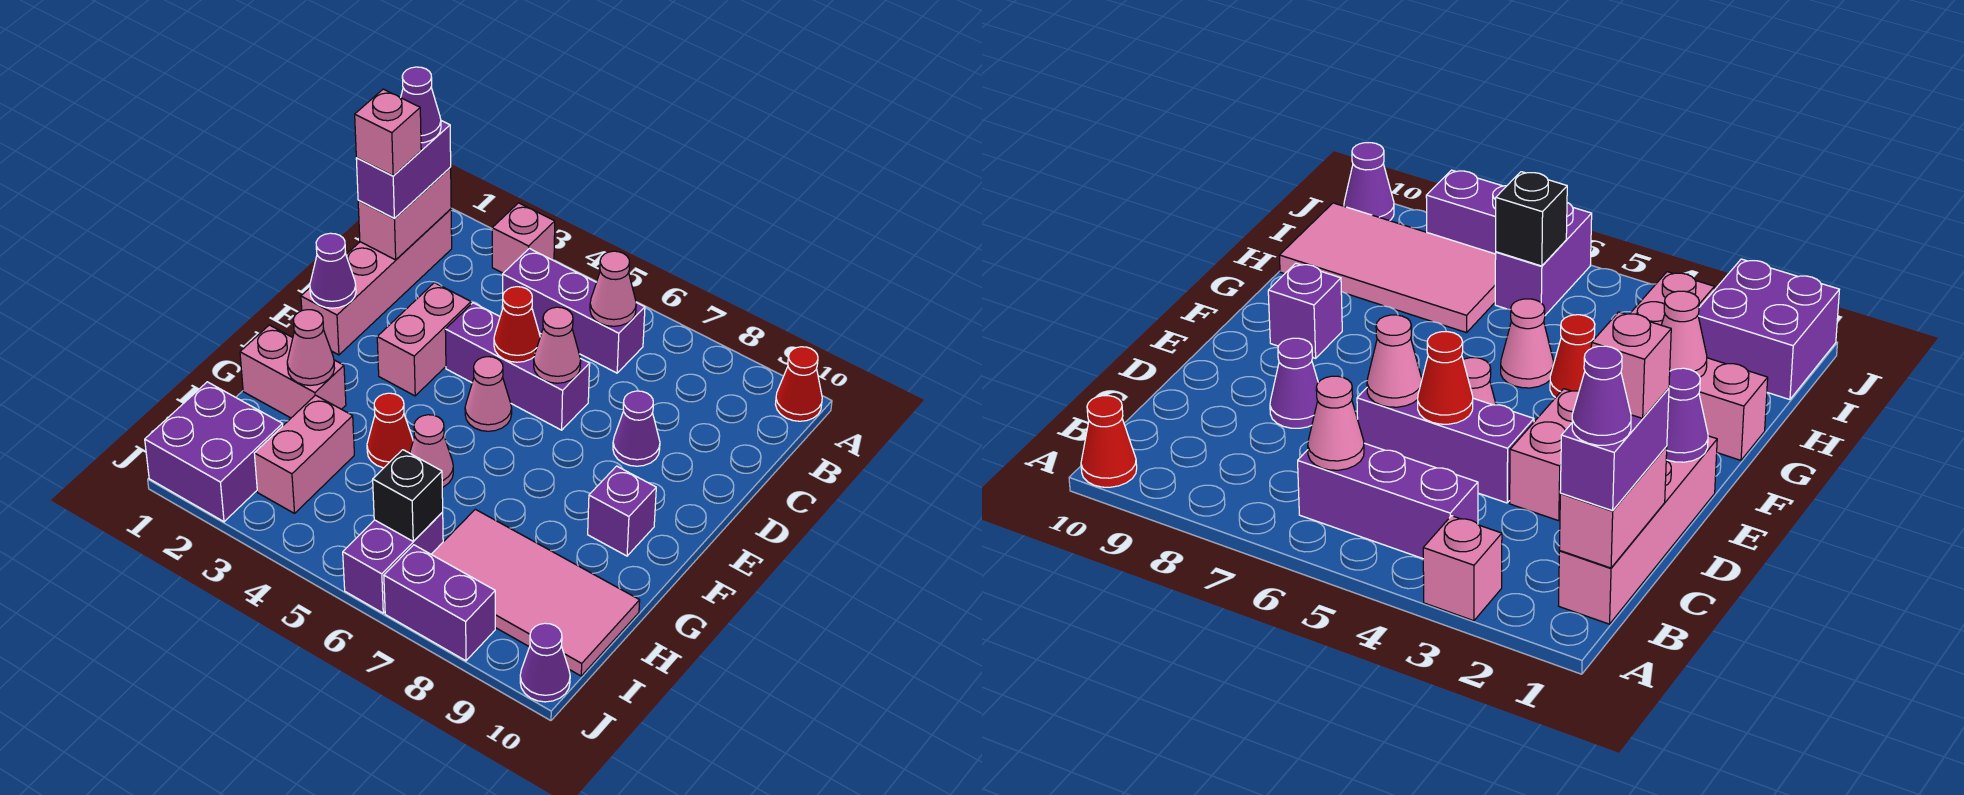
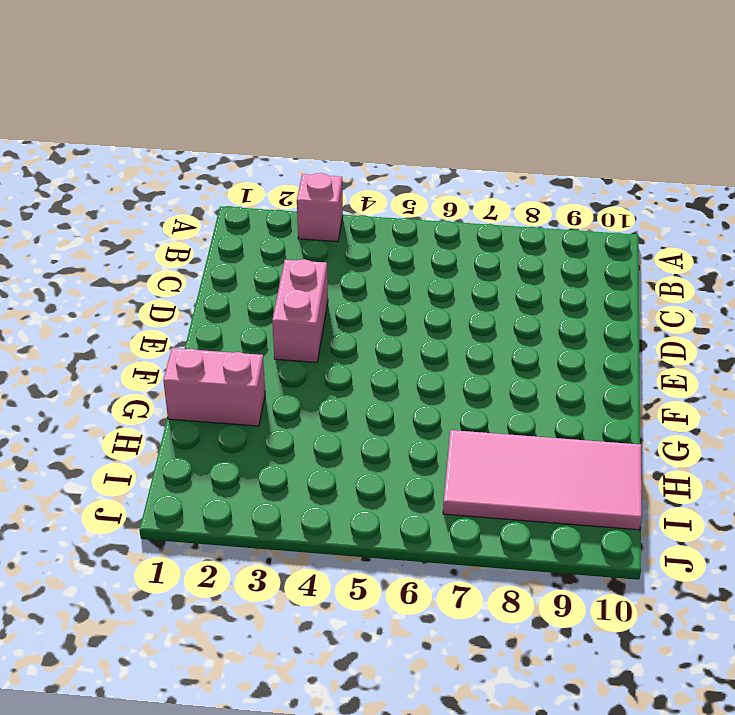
none -> red cone A10 level 1
none -> pink brick B1:E1 level 1
none -> purple brick B4:B6 level 1

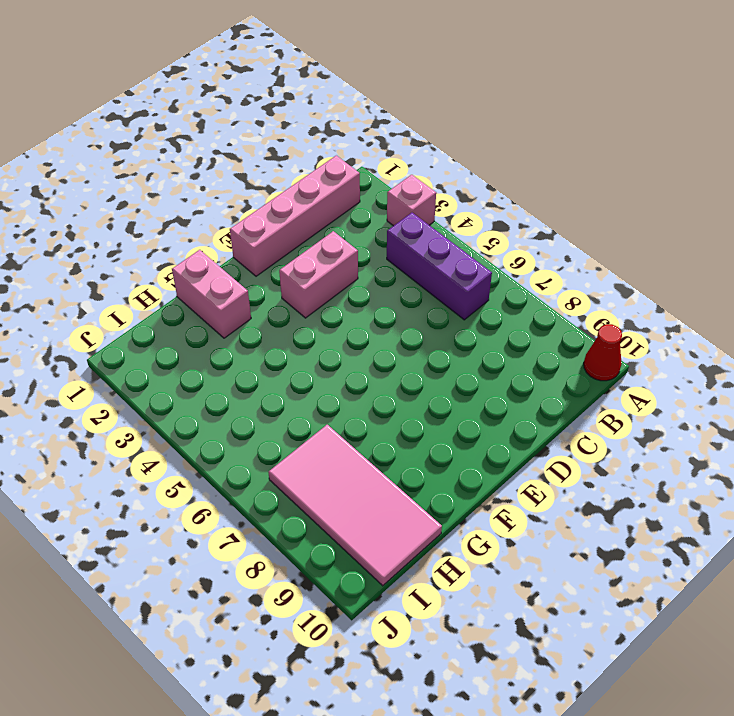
none -> purple brick D4:D6 level 1
none -> purple cone D8 level 1
none -> pink cone E5 level 1

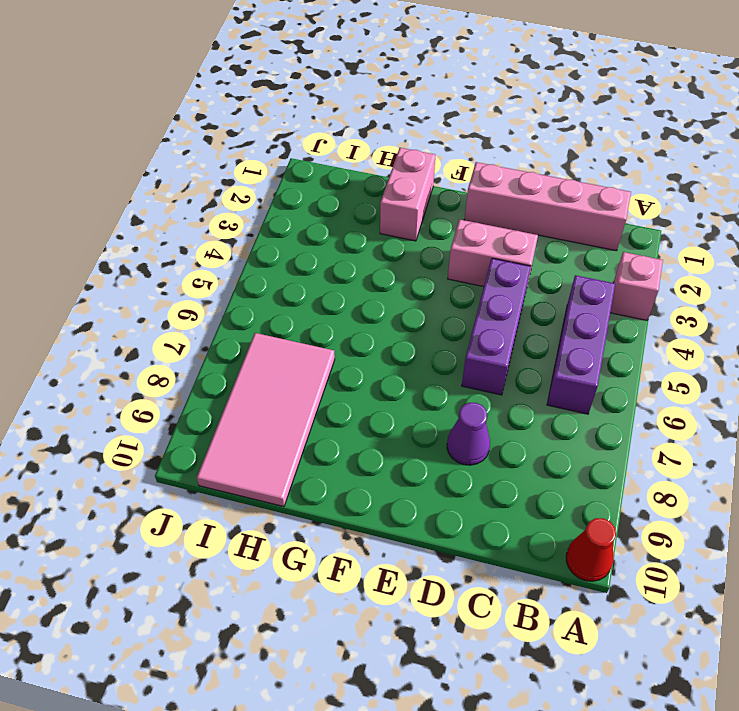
none -> pink cone E5 level 1
none -> purple brick F9 level 1
none -> red cone G4 level 1

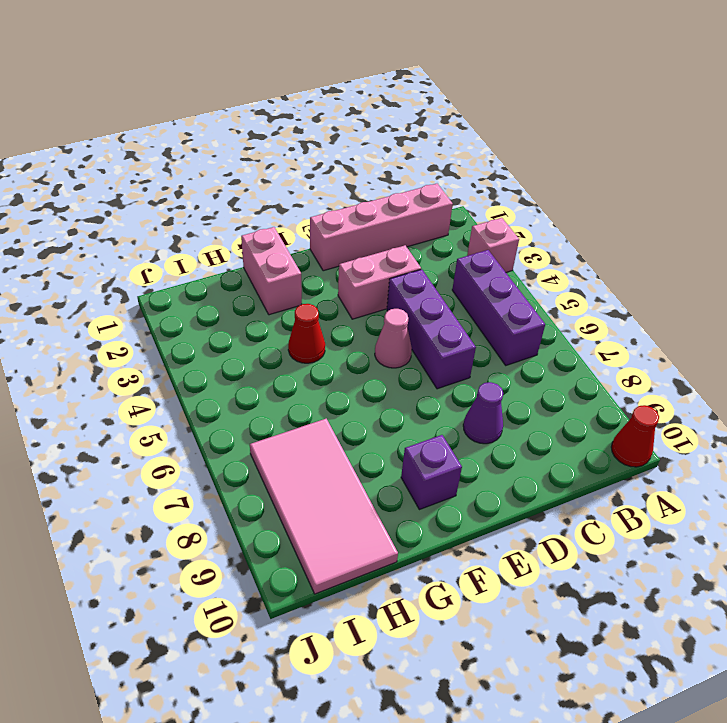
none -> pink cone G5 level 1
none -> pink brick H3:I3 level 1
none -> purple brick I1:J2 level 1

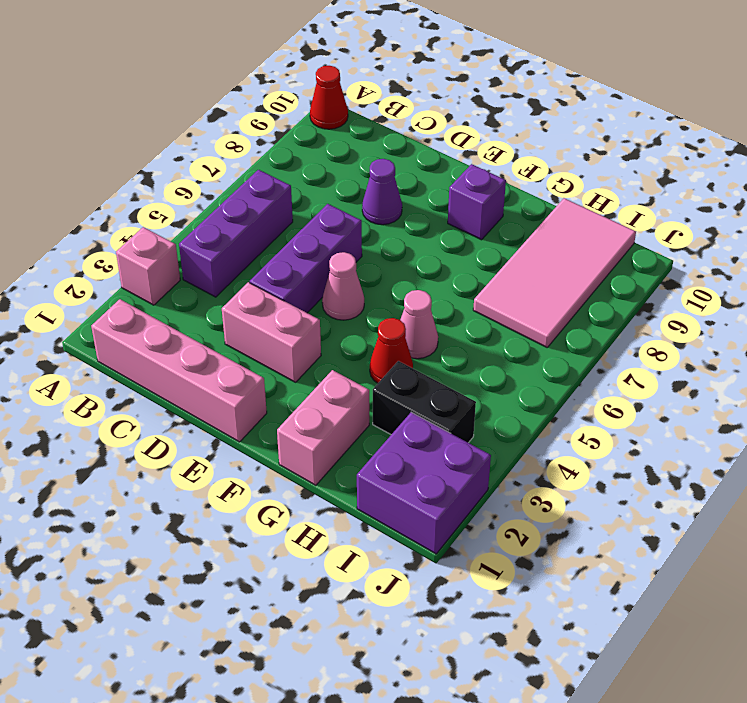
black brick H3:I3 level 1 -> pink brick H3:I3 level 1
none -> purple brick I6:J6 level 1
none -> purple brick J7:J8 level 1
none -> purple cone J10 level 1

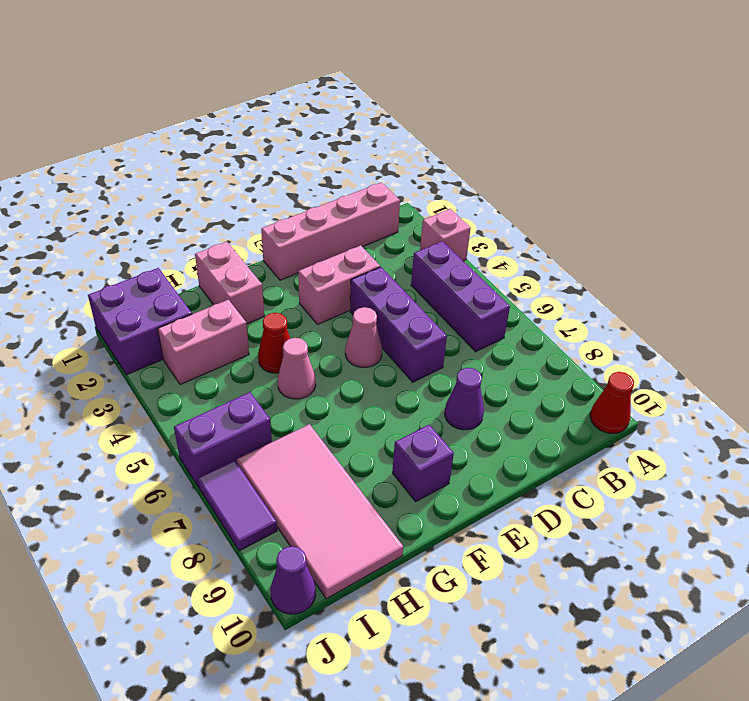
purple tile J7:J8 level 1 -> purple brick J7:J8 level 1
none -> pink brick B1:C1 level 2
none -> pink cone B6 level 2
none -> red cone D5 level 2

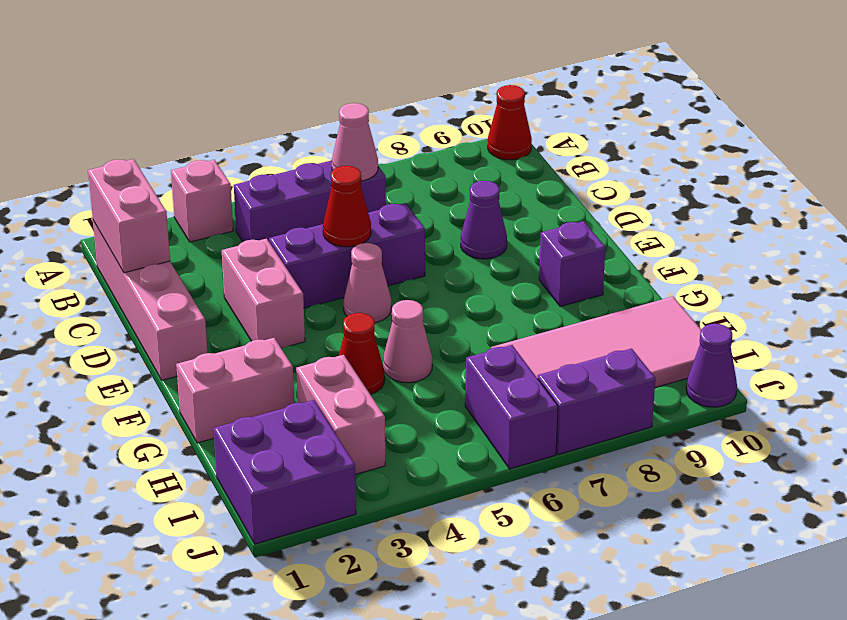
none -> pink cone D6 level 2
none -> purple cone E1 level 2
none -> pink cone G2 level 2

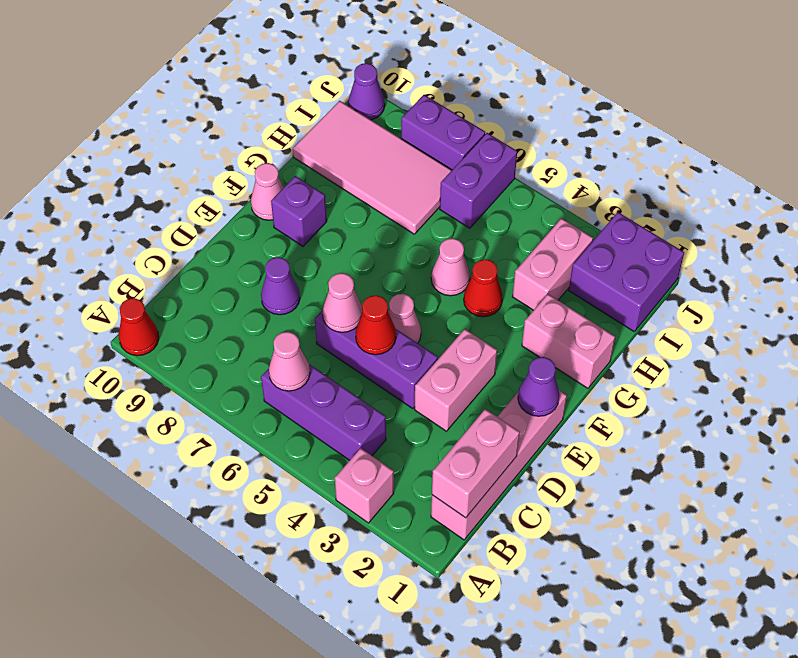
pink cone F10 level 1 -> pink cone G2 level 2
none -> black brick I6 level 2
none -> purple brick B1:C1 level 3
none -> purple cone B1 level 4

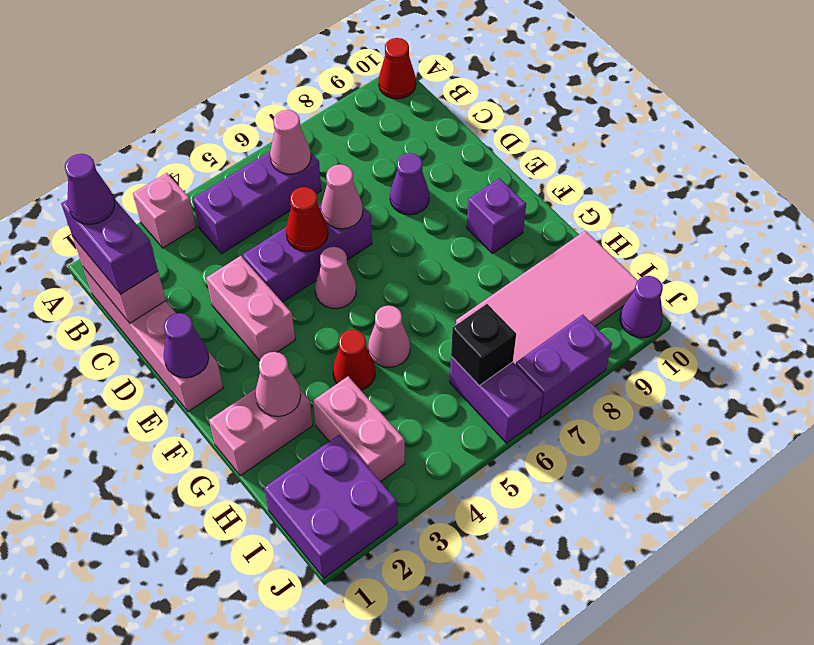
none -> pink brick C1 level 4

